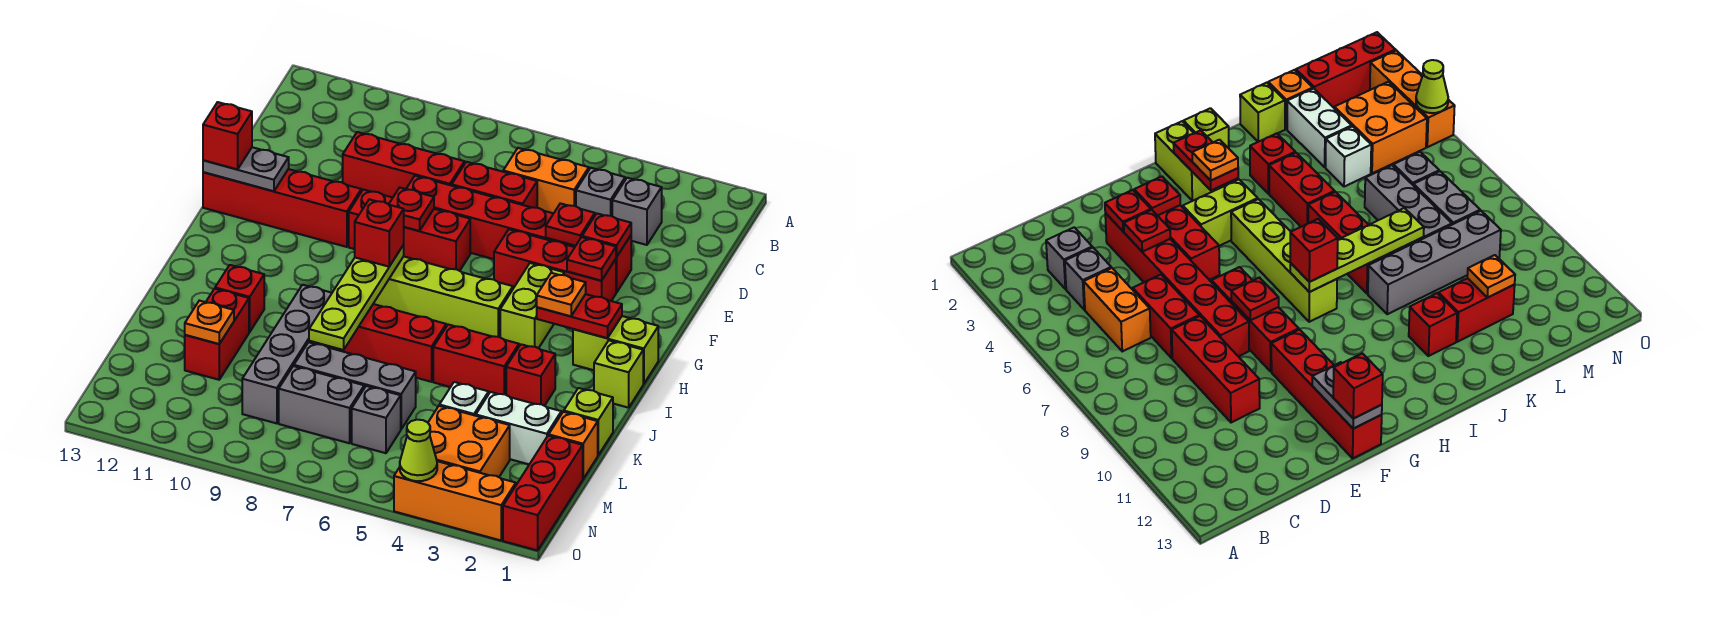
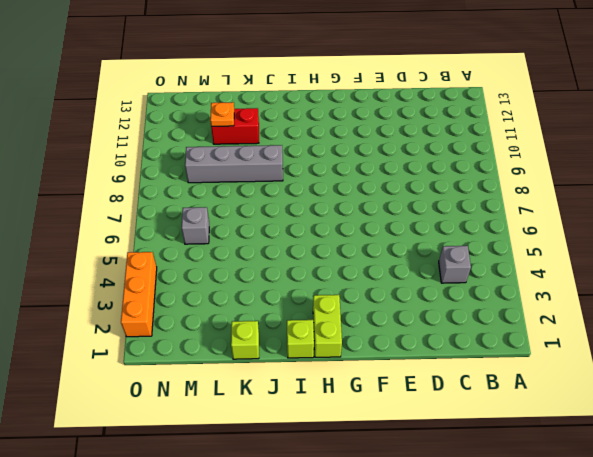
none -> grey brick C3 level 1
none -> orange brick C5:C6 level 1
none -> red brick D6:D7 level 1
none -> red brick D8:D10 level 1

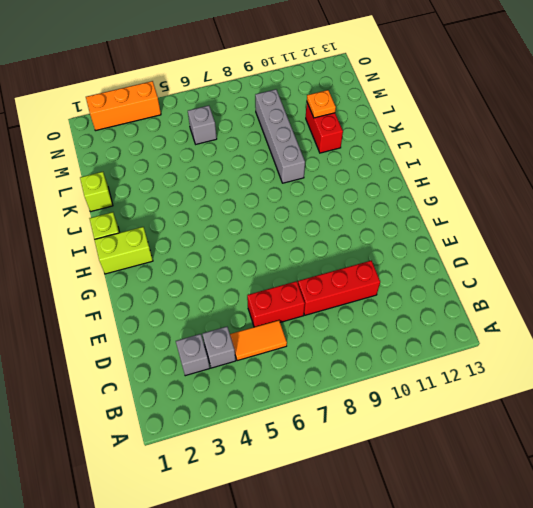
orange tile C5:C6 level 1 -> orange brick C5:C6 level 1
none -> red brick E3:E8 level 1
none -> red brick F3:F5 level 1
none -> red brick F7:F9 level 1
none -> red brick F10:F13 level 1

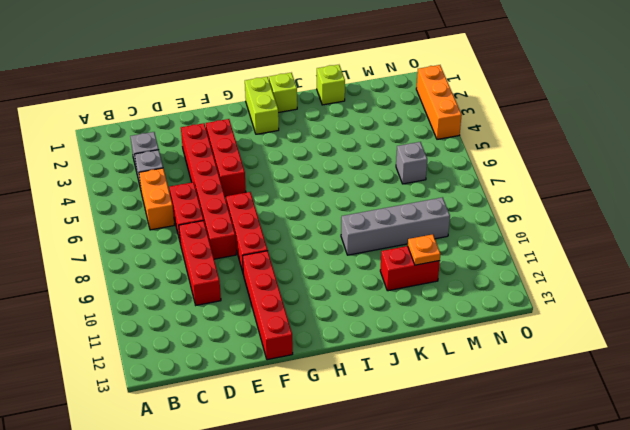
none -> lime brick G4:H4 level 1
none -> lime brick H5:H8 level 1
none -> red brick J3 level 1
none -> red brick J4:J5 level 1

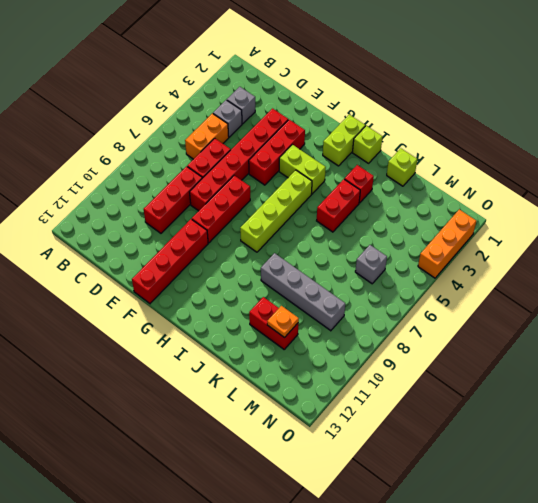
none -> red brick J6:J8 level 1
none -> red brick J11 level 1
none -> orange brick L1 level 1
none -> white brick L2:L3 level 1

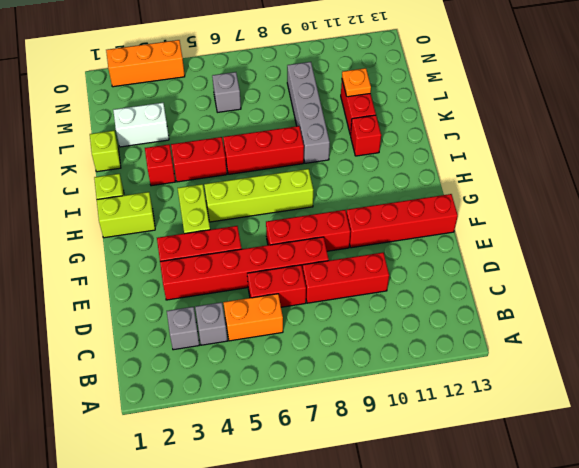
none -> orange brick L1 level 1
none -> white brick L4 level 1
none -> grey brick L6:L8 level 1
none -> red brick M1:O1 level 1

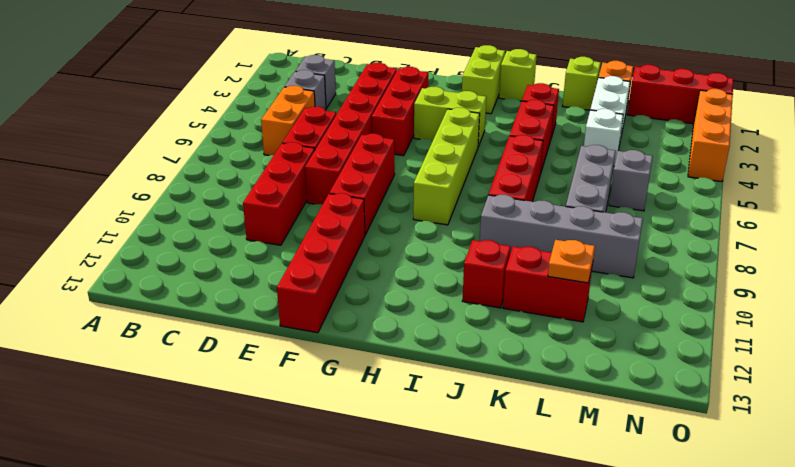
none -> orange brick M3:N4 level 1
none -> grey brick M7:M8 level 1
none -> red plate E3 level 2
none -> red plate E4 level 2

